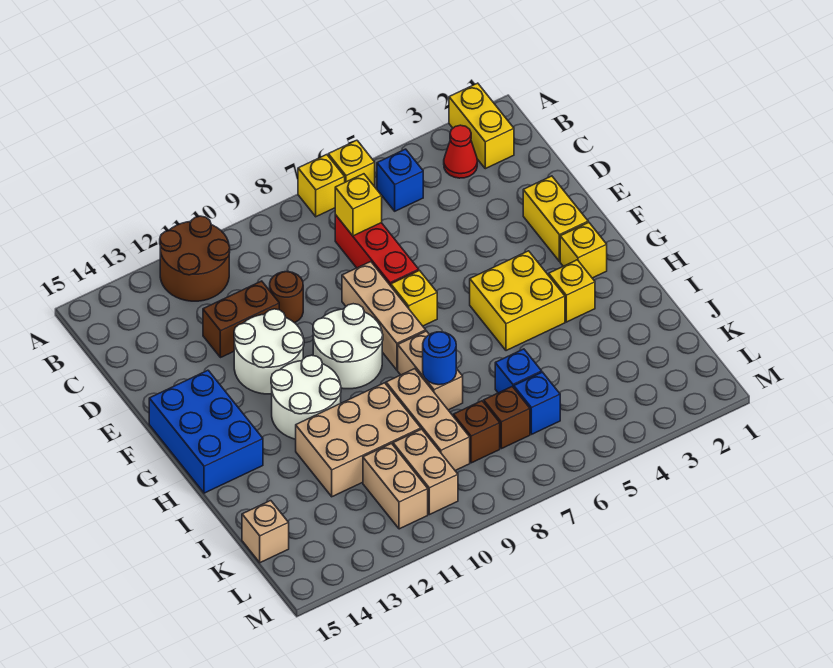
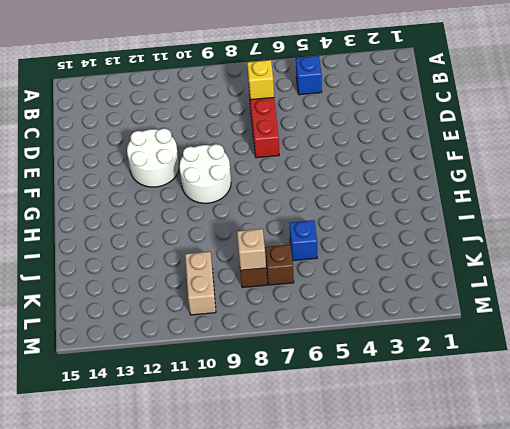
tan brick K8 level 2 -> tan brick K15 level 1
none -> yellow brick A2:B2 level 1
none -> yellow brick A6 level 1
none -> yellow brick A7 level 1
none -> brown round brick A11:B12 level 1

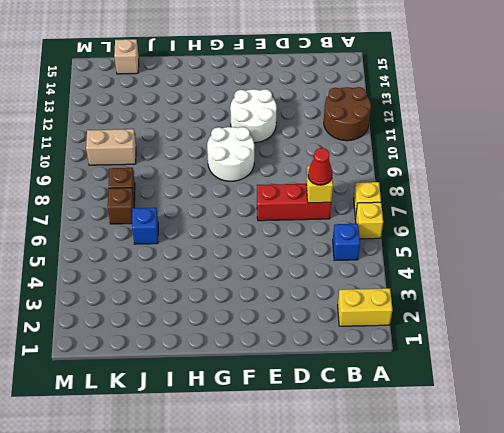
red cone C7 level 3 -> red cone B3 level 1
none -> brown round brick D10 level 1
none -> brown brick D11:D12 level 1
none -> yellow brick E2:F2 level 1
none -> tan brick E8:G8 level 1

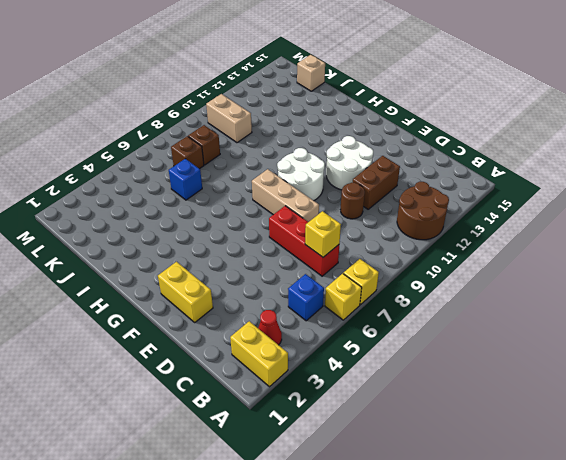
none -> yellow brick F7 level 1
none -> blue brick F14:H15 level 1
none -> yellow brick G2 level 1
none -> yellow brick G4:H5 level 1

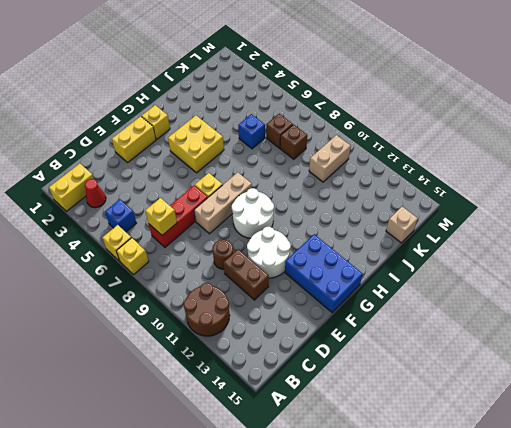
blue brick F13:G15 level 1 -> blue brick F14:H15 level 1
none -> white round brick G11:H12 level 1
none -> yellow brick H3 level 1
none -> tan brick H8:I8 level 1
none -> tan brick I9:K9 level 1

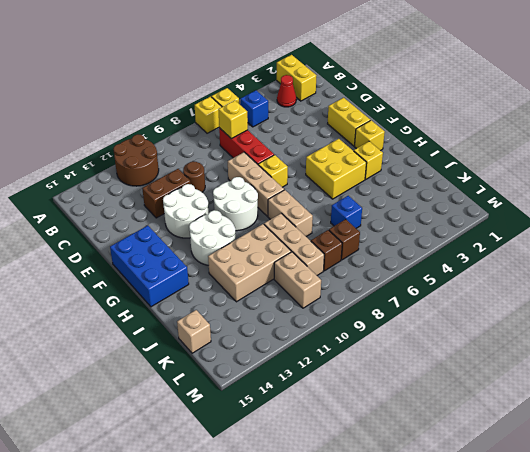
none -> blue brick K6 level 1
none -> tan brick K11:L11 level 1
none -> blue round brick I8 level 2

